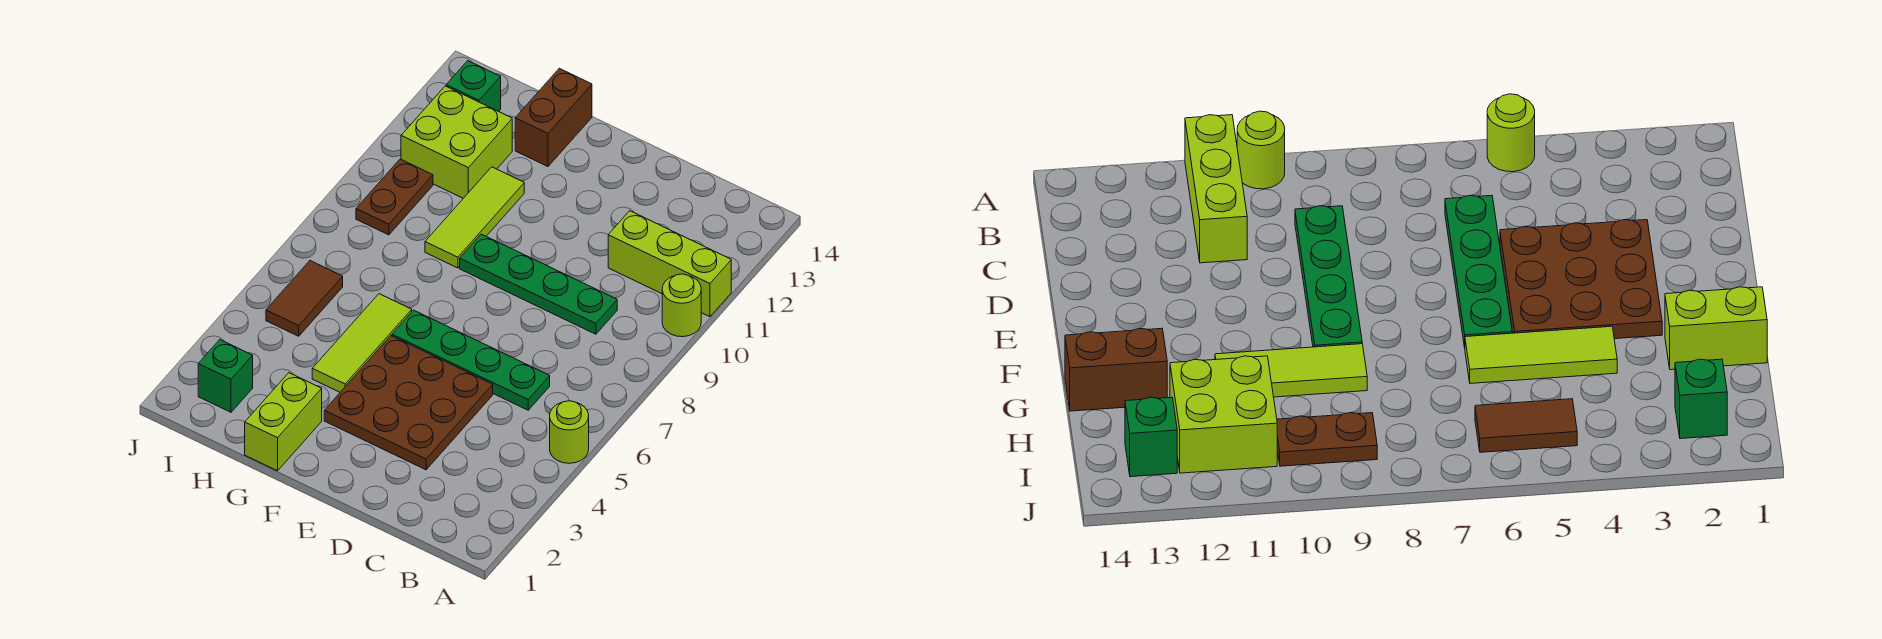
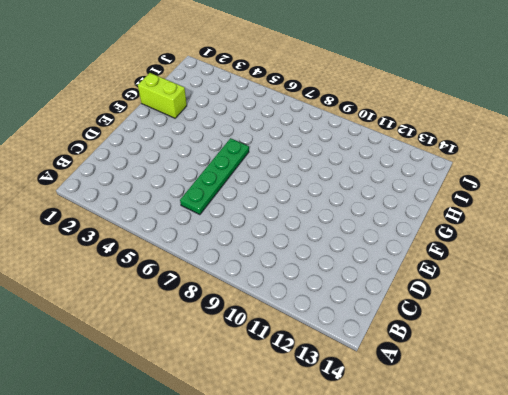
none -> lime round brick A5 level 1
none -> lime round brick A10 level 1
none -> lime brick A11:C11 level 1

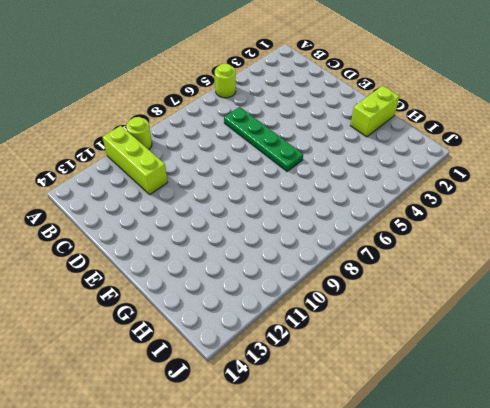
none -> green plate C9:F9 level 1
none -> brown plate D3:F5 level 1
none -> lime tile G4:G6 level 1

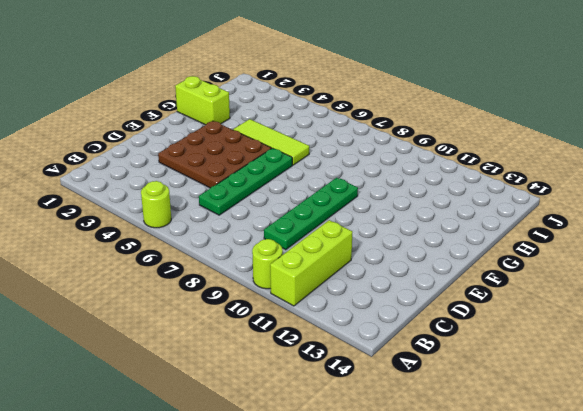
none -> lime tile G9:G11 level 1
none -> brown brick G13:G14 level 1
none -> lime brick H11:I12 level 1

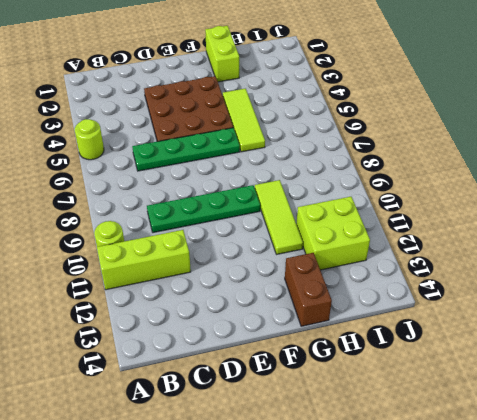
none -> green brick I2 level 1
none -> brown tile I5:I6 level 1
none -> brown plate I9:I10 level 1

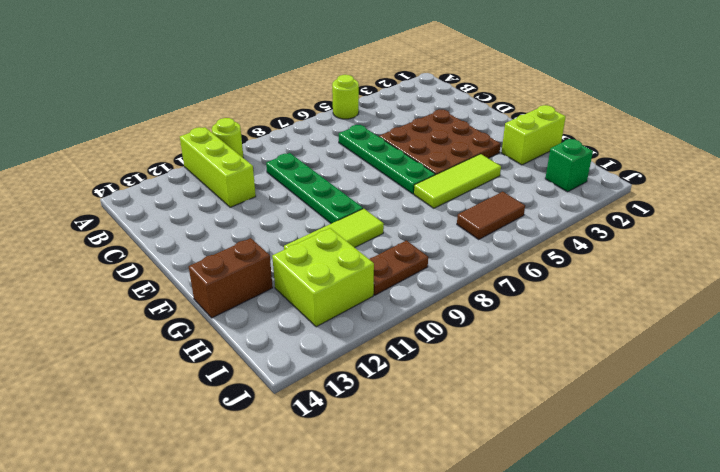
none -> green brick I13 level 1

